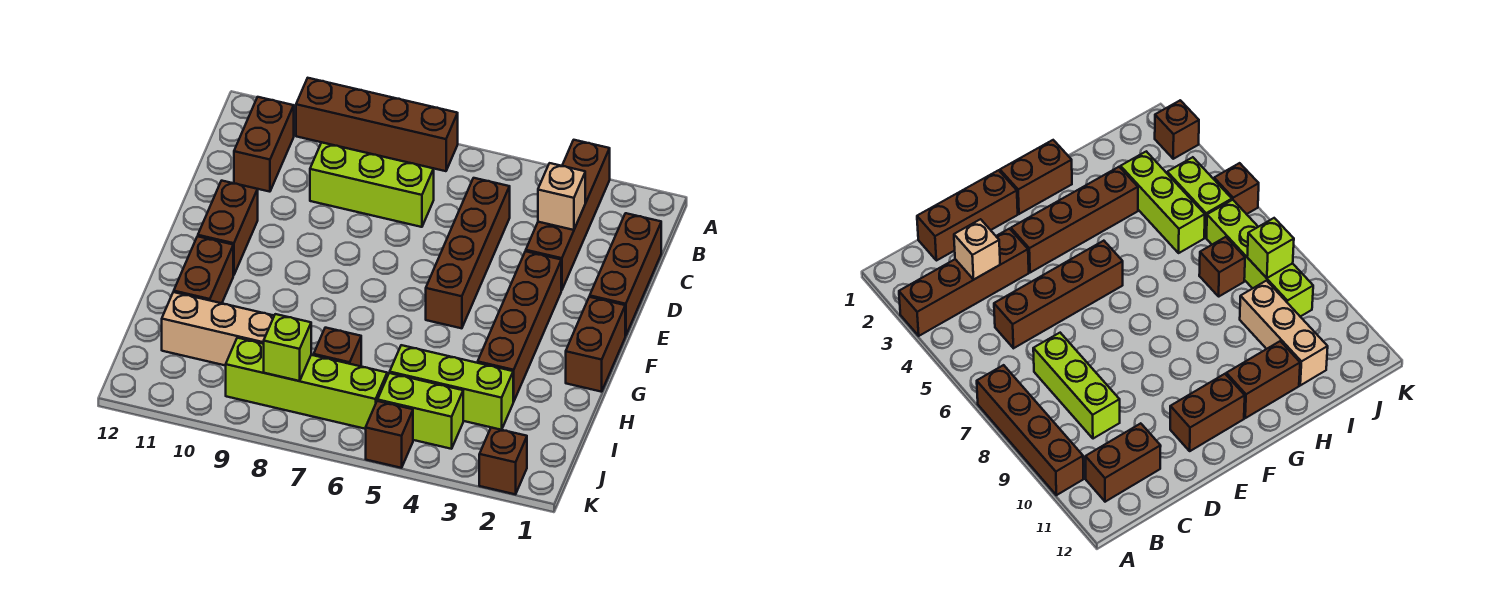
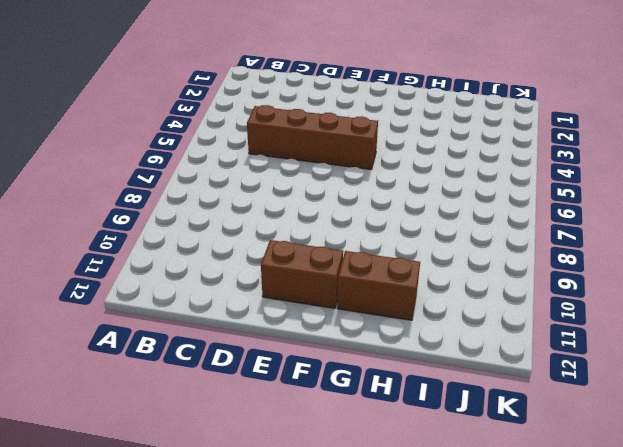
none -> brown brick A3:D3 level 1
none -> brown brick A7:A10 level 1
none -> brown brick B11:C11 level 1

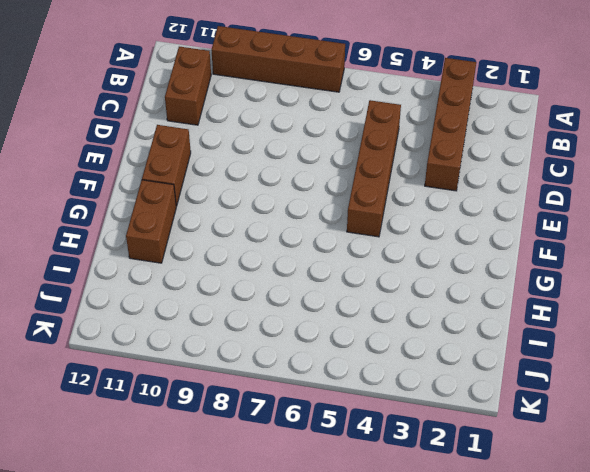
none -> brown brick C1:E1 level 1
none -> lime brick C7:C9 level 1
none -> brown brick E3:H3 level 1

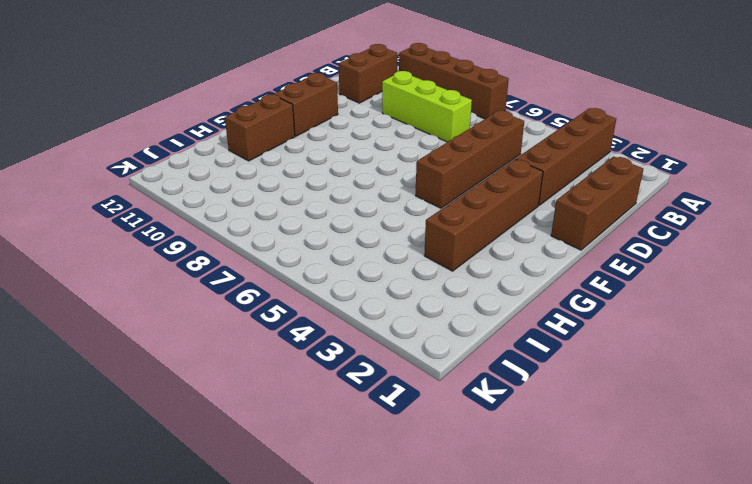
none -> brown brick F1:G1 level 1
none -> lime brick I3:I5 level 1
none -> brown brick I7 level 1

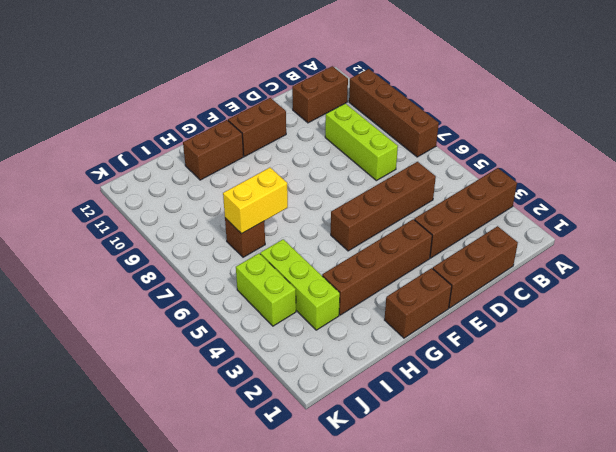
yellow brick H7:I7 level 2 -> none
none -> tan brick I9:I11 level 1
none -> lime brick J6:J9 level 1
none -> brown brick K2 level 1

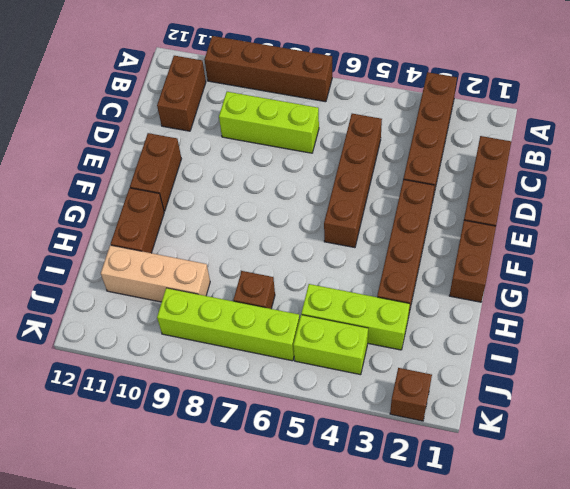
none -> brown brick K5 level 1
none -> tan brick C3 level 2
none -> lime brick J8 level 2

